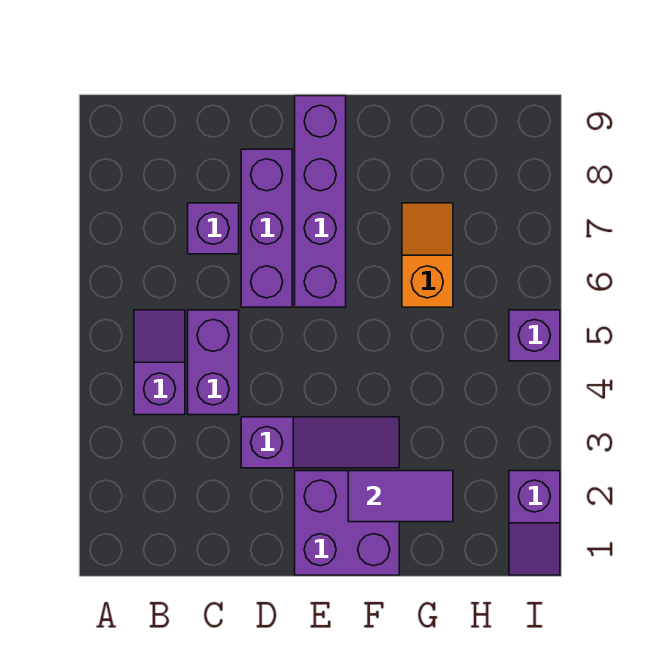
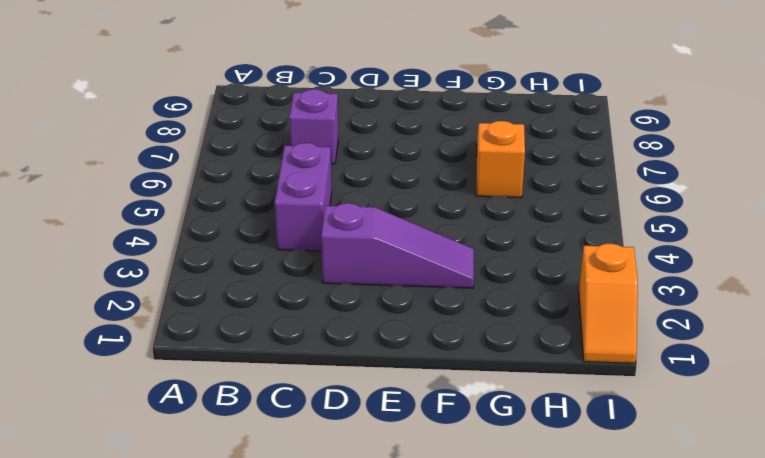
orange slope I1:I2 level 1 top 2 -> purple slope I1:I2 level 1 top 2
none -> purple slope B4:B5 level 1 top 4
none -> purple brick D6:D8 level 1

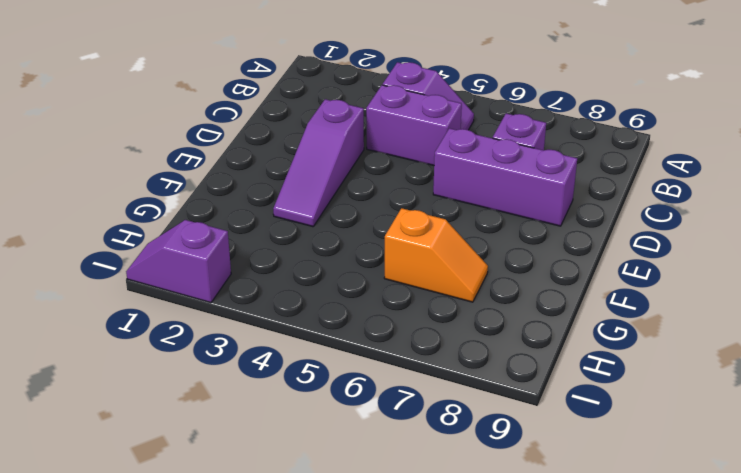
none -> purple brick E1:F2 level 1
none -> purple brick E6:E9 level 1

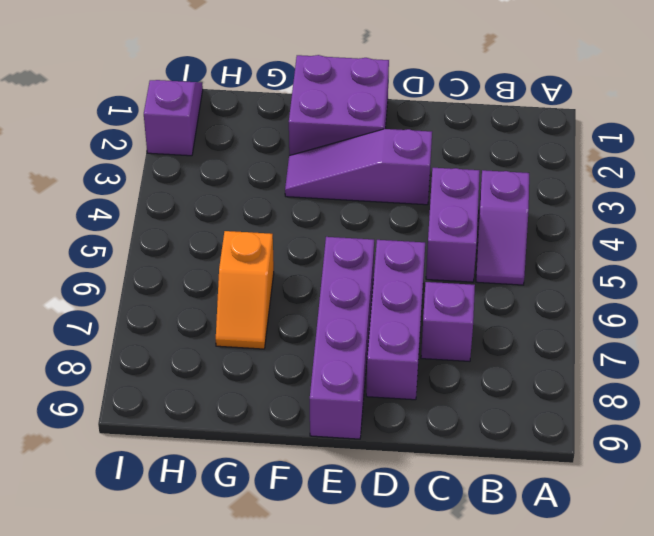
none -> purple brick I5 level 1
none -> purple tile F2:G2 level 2

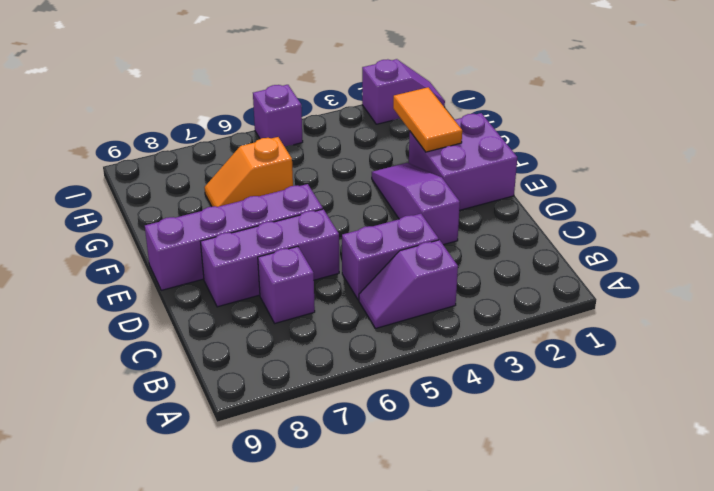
orange tile F2:G2 level 2 -> purple tile F2:G2 level 2

